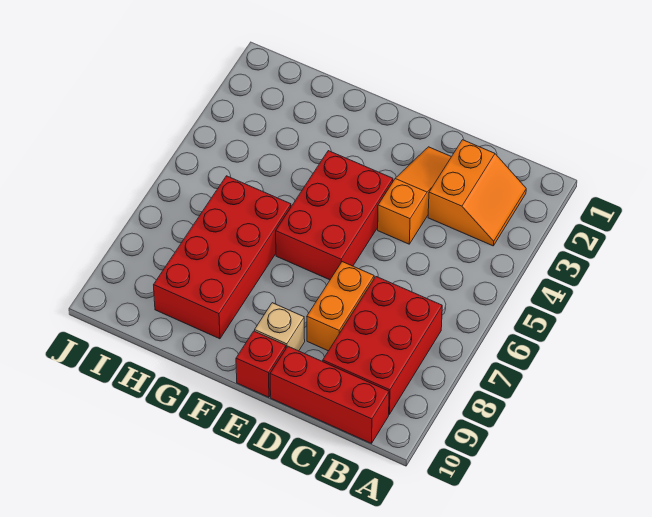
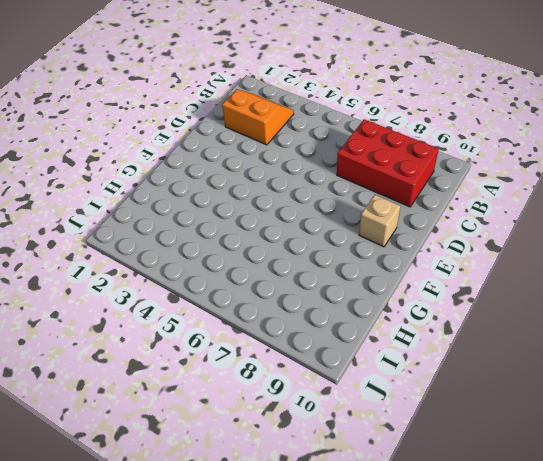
none -> red brick B10:D10 level 1
none -> orange slope D2:D4 level 1 top 4

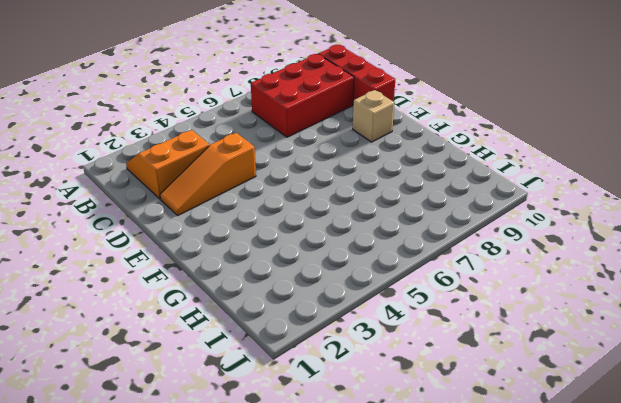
none -> orange brick D7:D8 level 1
none -> red brick E4:F6 level 1

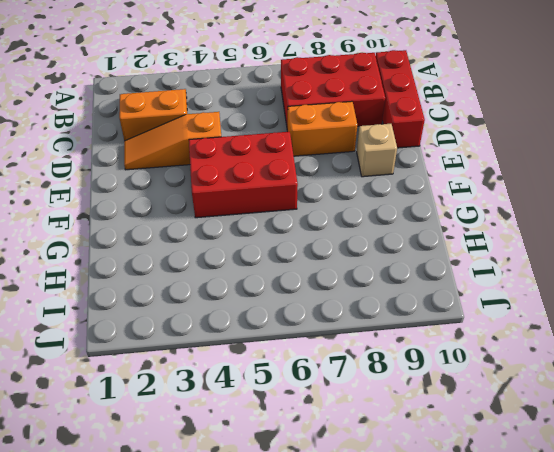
none -> red brick E10 level 1
none -> red brick G6:H9 level 1

